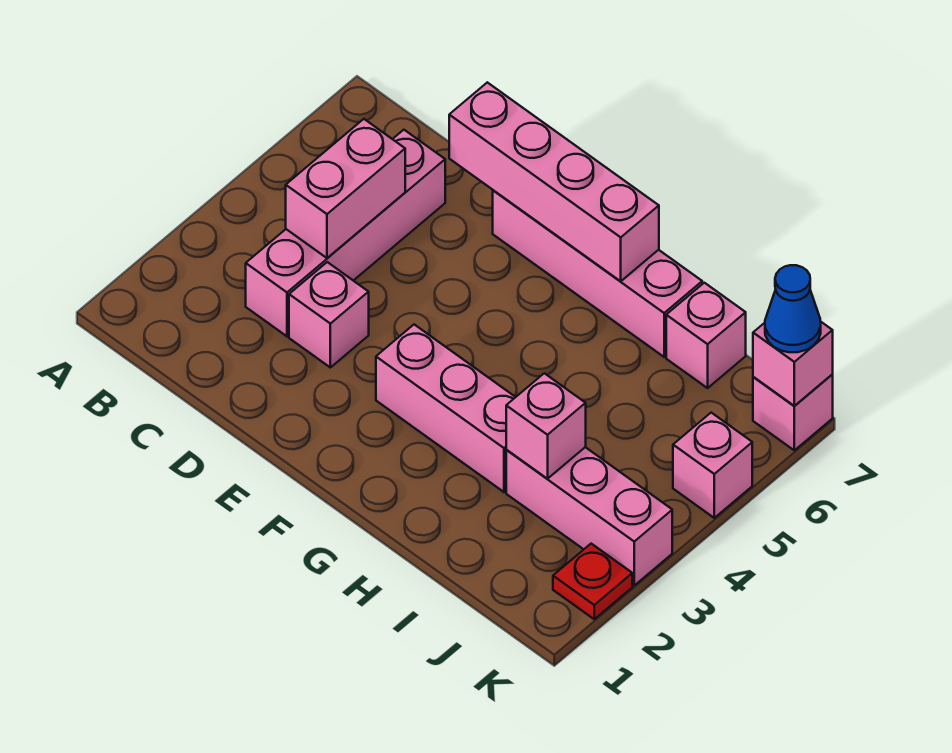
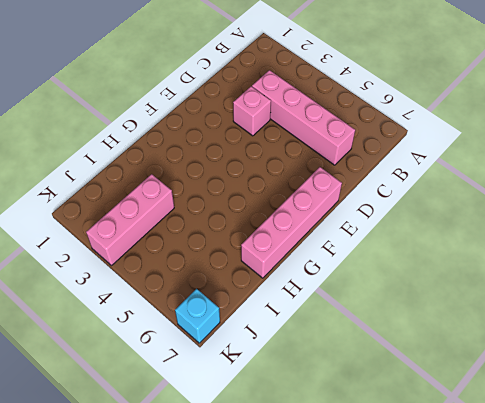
cyan brick K7 level 1 -> pink brick K7 level 1
none -> pink brick F3:H3 level 1
none -> pink brick I7 level 1
none -> red plate K2 level 1

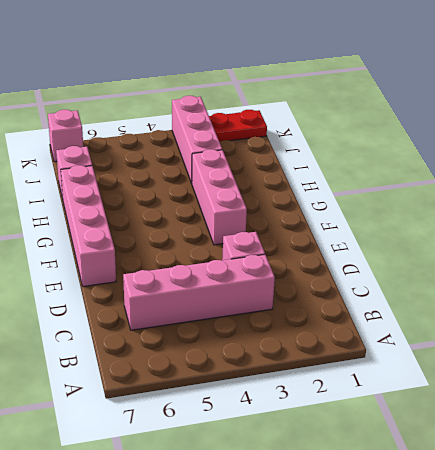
red plate K1:K2 level 1 -> red plate K2 level 1
none -> pink brick K5 level 1
none -> pink brick C4:C5 level 2
none -> pink brick D7:G7 level 2

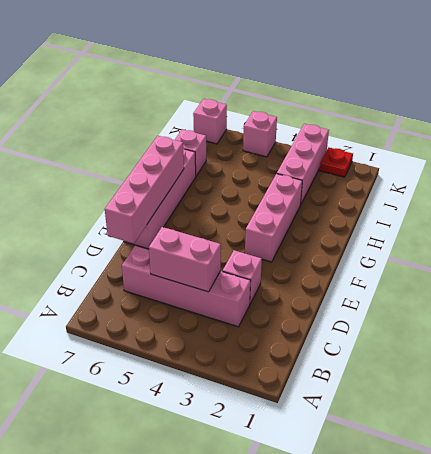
none -> pink brick I3 level 2
none -> pink brick K7 level 2
none -> blue cone K7 level 3

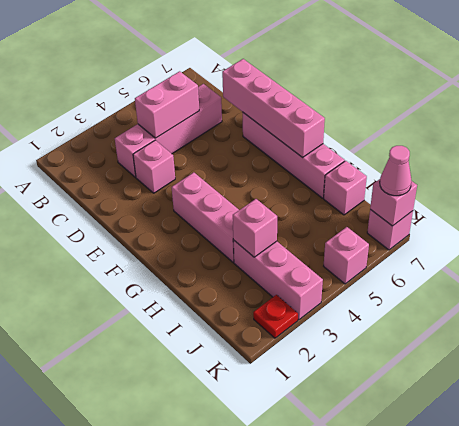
pink cone K7 level 3 -> blue cone K7 level 3

